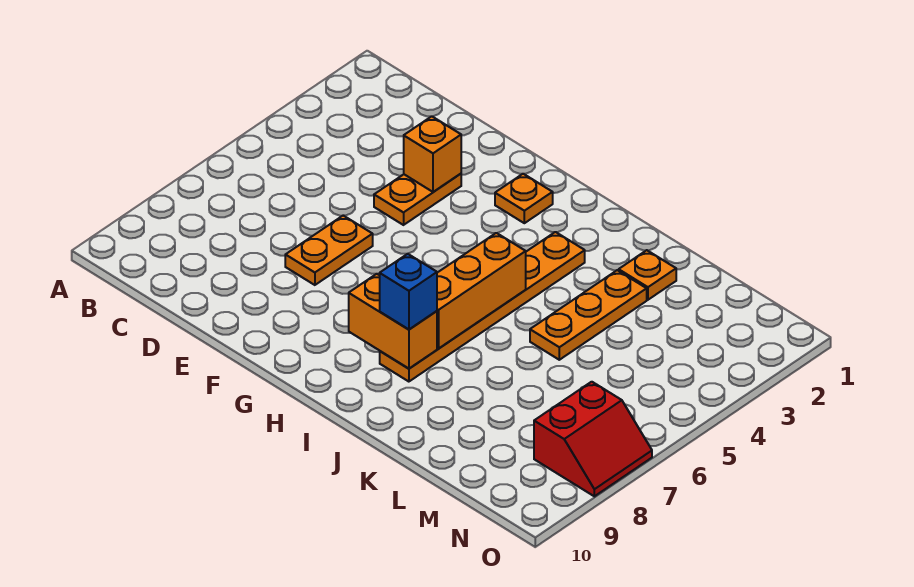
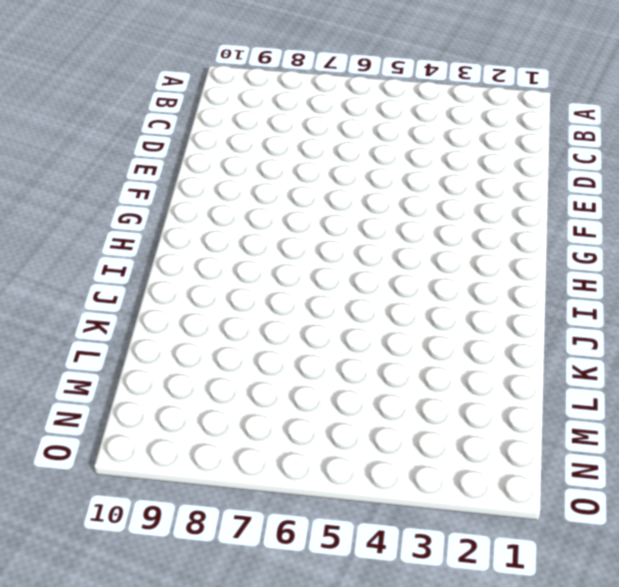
none -> orange plate E3:E4 level 1
none -> orange plate E6:E7 level 1

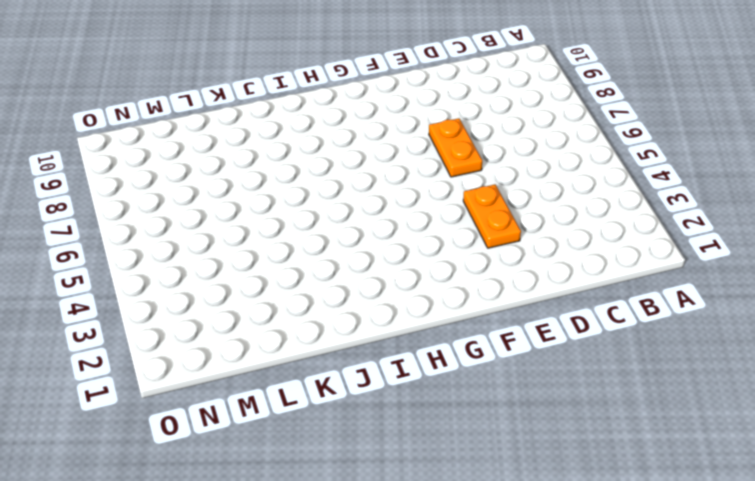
none -> orange plate G2 level 1
none -> orange plate I3:I8 level 1

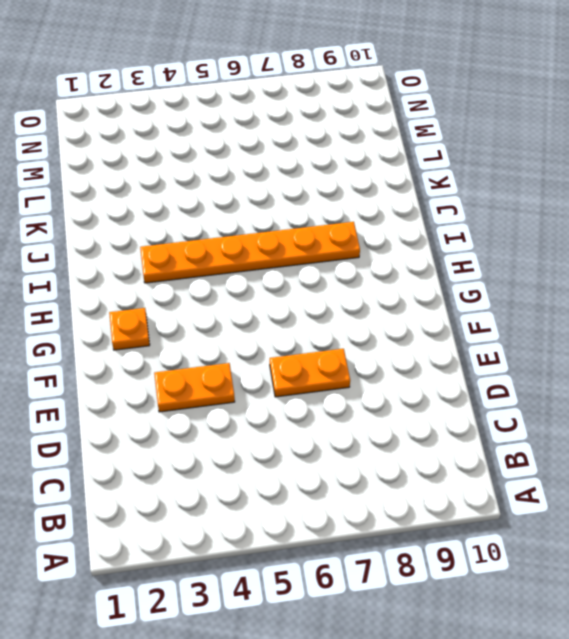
none -> orange plate K2 level 1
none -> orange plate K3:K5 level 1

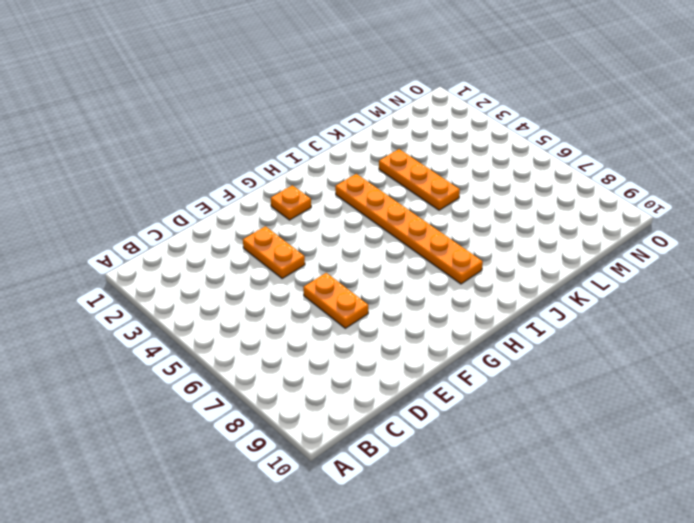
none -> orange plate K2 level 1
none -> red slope N7:O8 level 1 top N

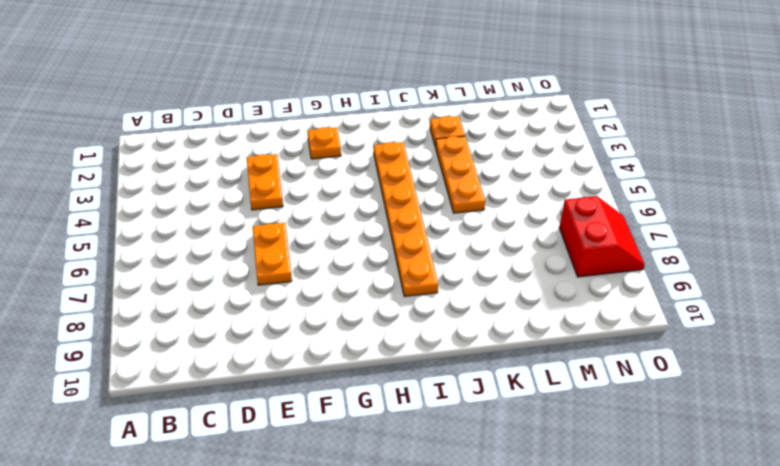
none -> orange brick E3 level 2
none -> orange brick H8:I8 level 2

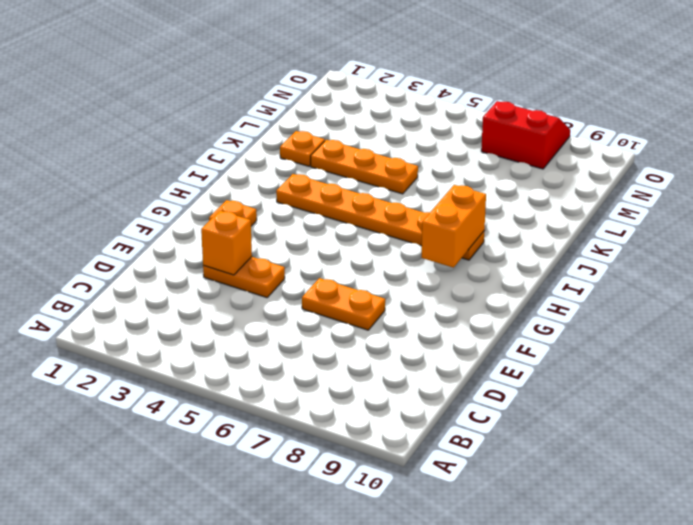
none -> orange brick I5:I7 level 2
none -> blue brick I8 level 3

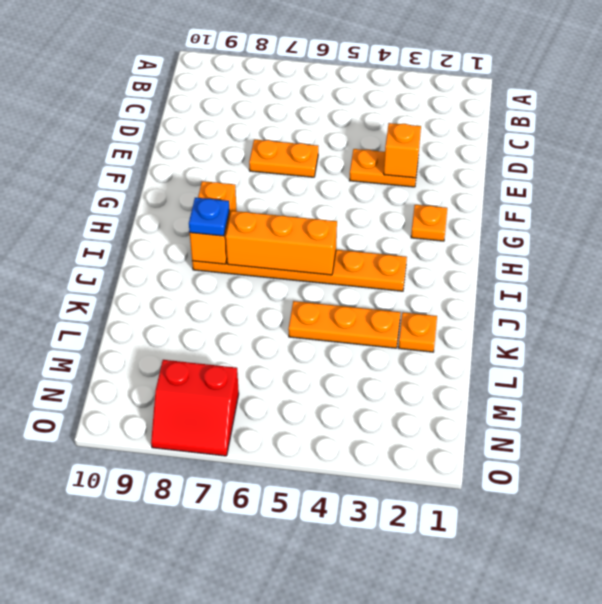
blue plate I8 level 3 -> blue brick I8 level 3

